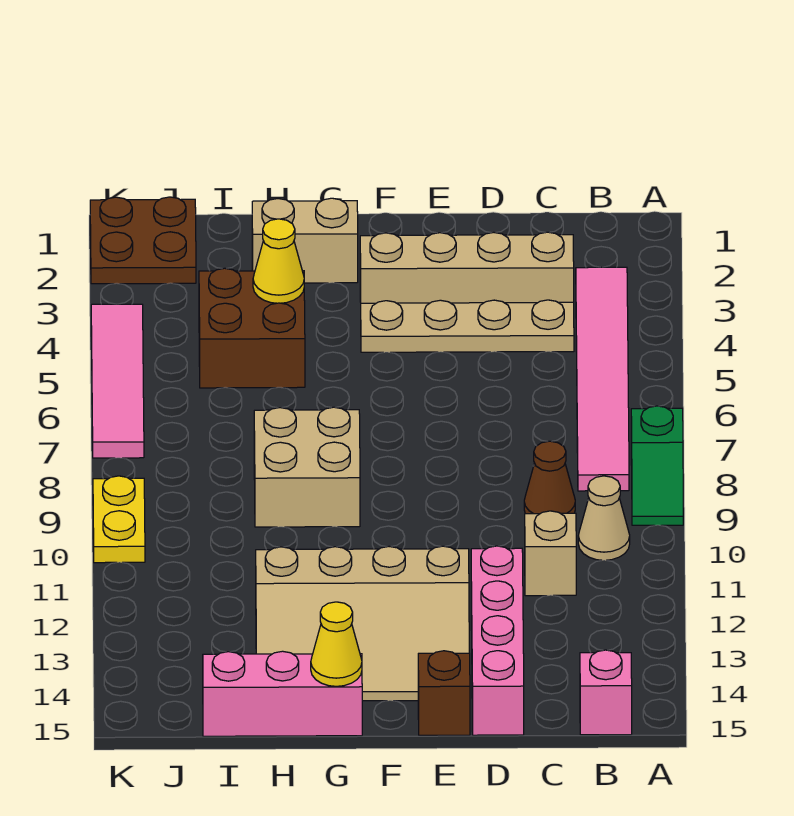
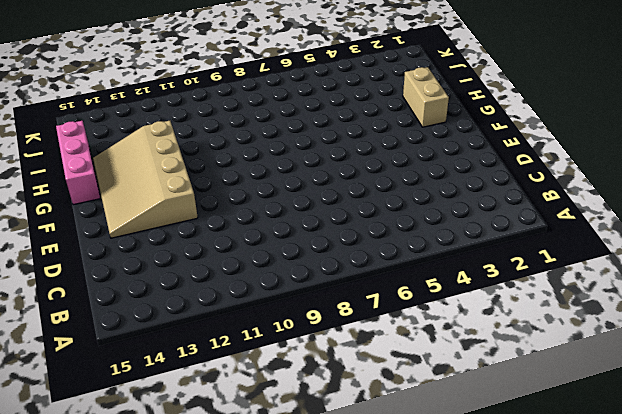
none -> green slope A8:A9 level 1 top 8
none -> pink tile B3:B8 level 1
none -> tan cone B10 level 1

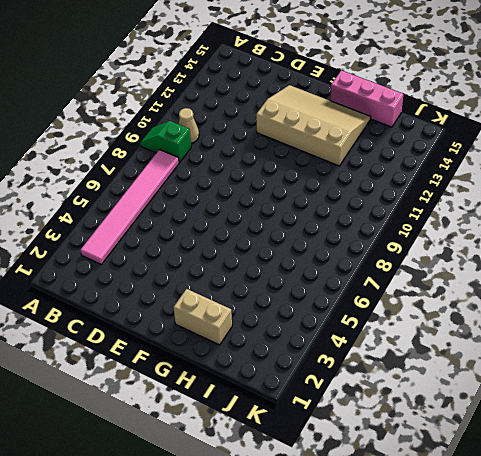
green slope A9:B9 level 1 top B -> green slope A8:A9 level 1 top 8
none -> pink brick B15 level 1
none -> tan brick C3:F3 level 1
none -> tan plate C4:F4 level 1

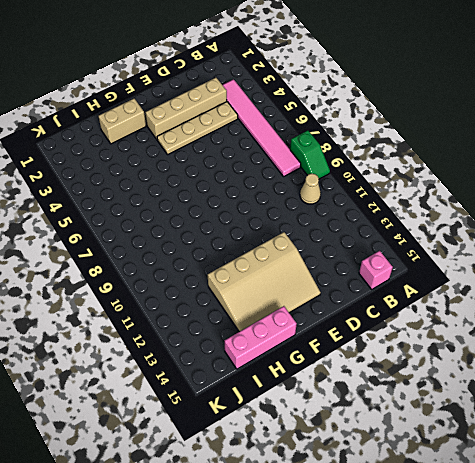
none -> brown cone C9 level 1
none -> tan brick C11 level 1
none -> pink brick D12:D15 level 1

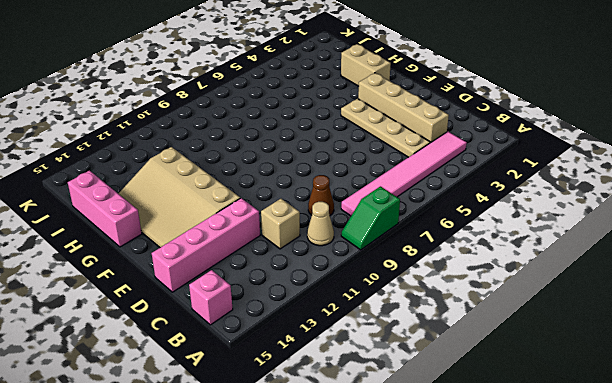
none -> brown brick E15 level 1
none -> tan brick G8:H9 level 1
none -> brown brick H4:I5 level 1

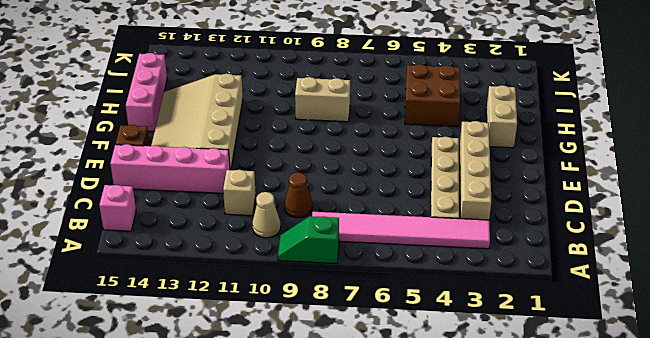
tan brick H8:H9 level 1 -> tan brick G8:H9 level 1
none -> brown plate J1:K2 level 1
none -> pink tile K4:K7 level 1
none -> yellow plate K9:K10 level 1

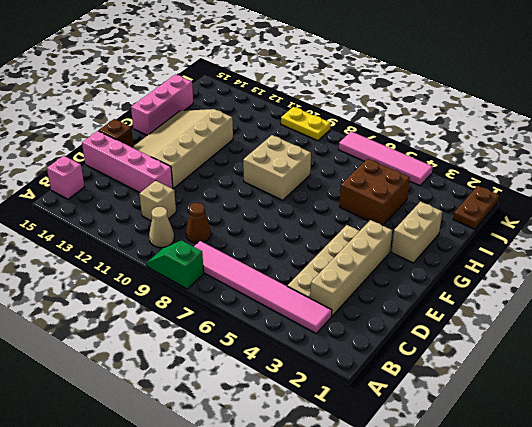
brown plate J1:K1 level 1 -> brown plate J1:K2 level 1
none -> yellow cone G15 level 2
none -> yellow cone H4 level 2

